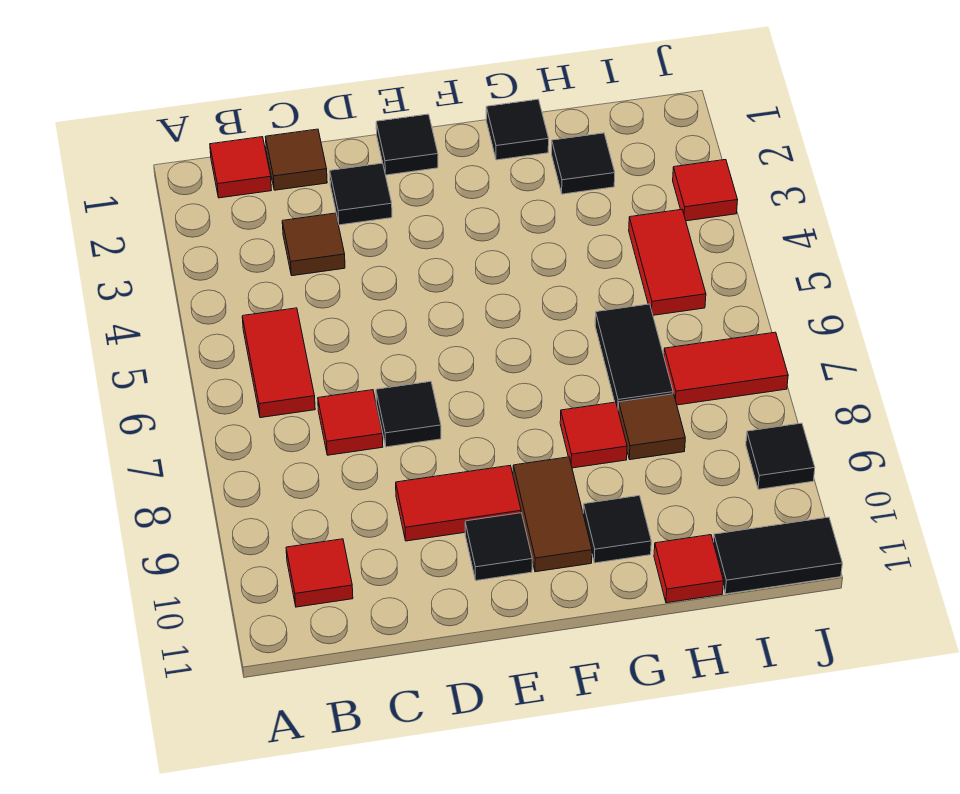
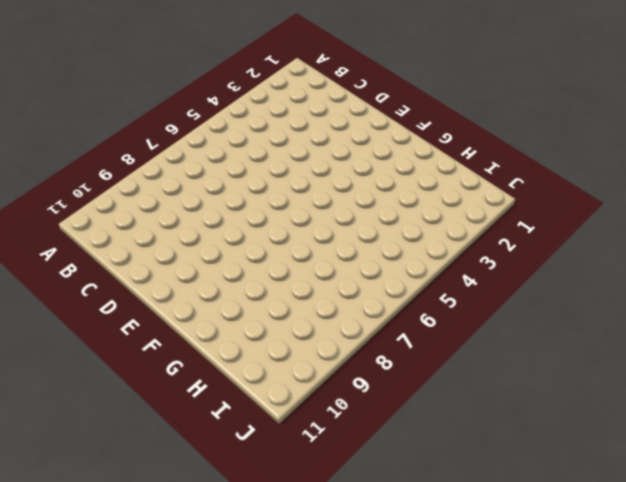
none -> red tile B1 level 1
none -> red tile B5:B6 level 1
none -> red tile B10 level 1

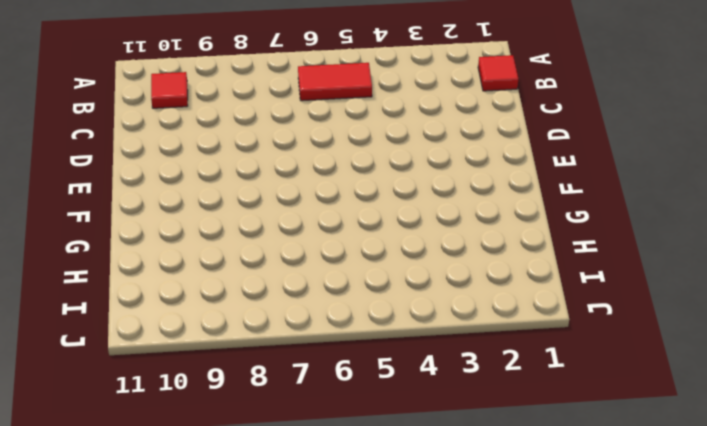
none -> brown tile C1 level 1
none -> brown tile C3 level 1
none -> red tile C7 level 1

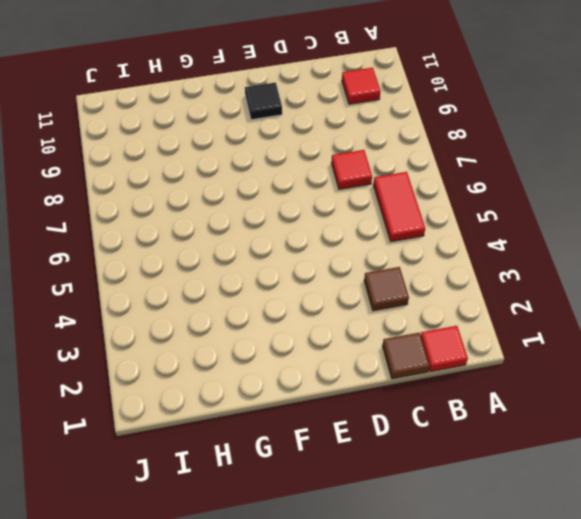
none -> black tile D2 level 1
none -> black tile D7 level 1
none -> red tile D9:E9 level 1

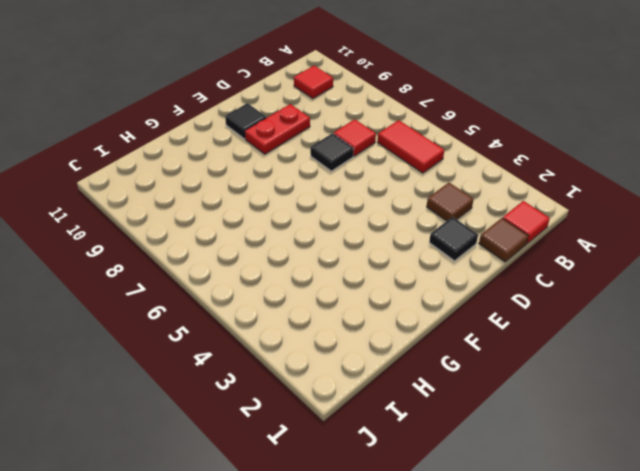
red plate D9:E9 level 1 -> red tile D9:E9 level 1
none -> black tile E1 level 1
none -> brown tile F9:F10 level 1
none -> black tile G1 level 1

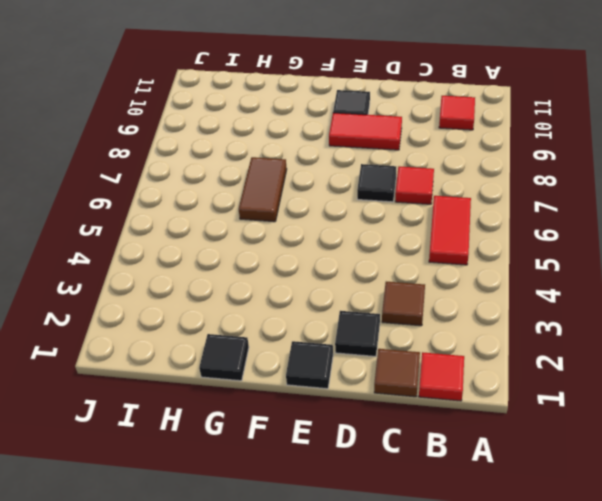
brown tile G6:G7 level 1 -> brown tile F9:F10 level 1
none -> red tile G8 level 1
none -> black tile G10 level 1
none -> black tile H2 level 1

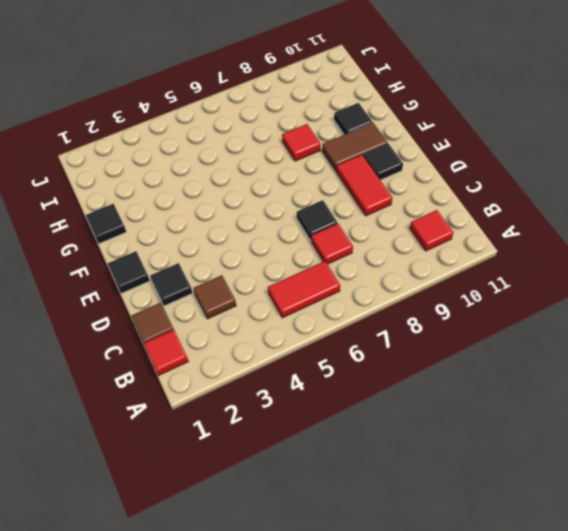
none -> black tile H2 level 1
none -> black tile H6:H7 level 1
none -> brown tile H8 level 1

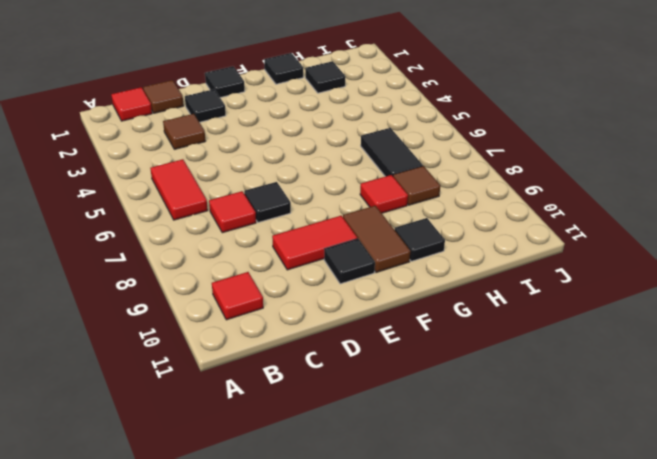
none -> red tile H11 level 1
none -> red tile I4:I5 level 1
none -> red tile I7:J7 level 1

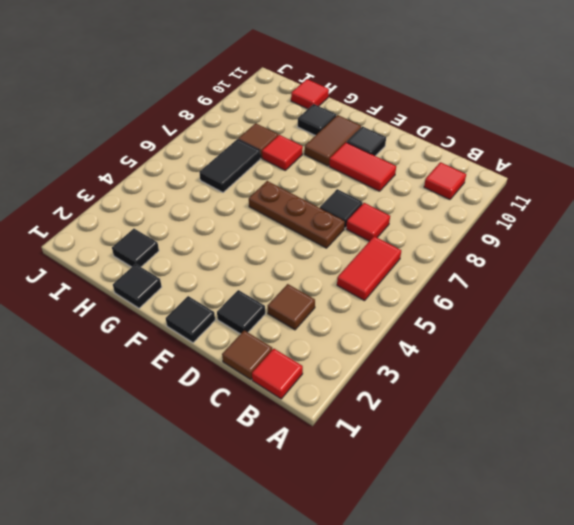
brown plate D6:F6 level 1 -> none
none -> red tile I4:I5 level 1
none -> red tile I7:J7 level 1
none -> black tile I11:J11 level 1

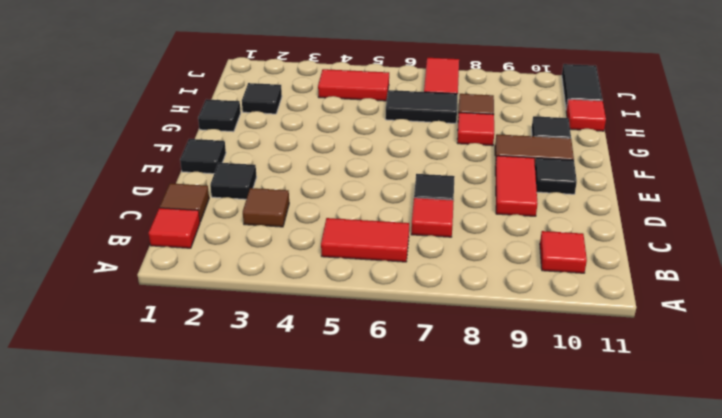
none -> red tile J3 level 1
none -> black tile J9 level 1

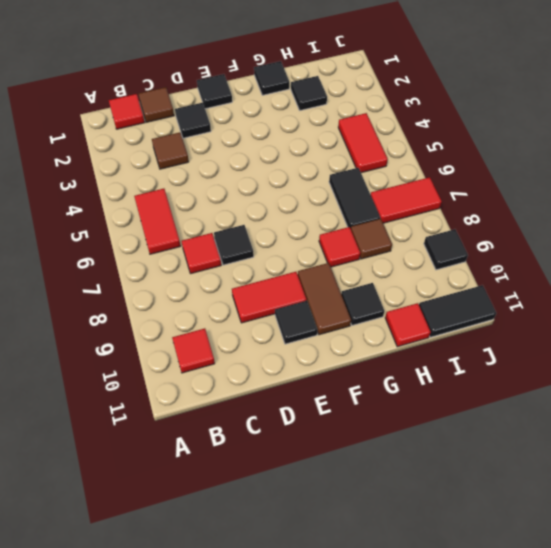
none -> red tile J3 level 1

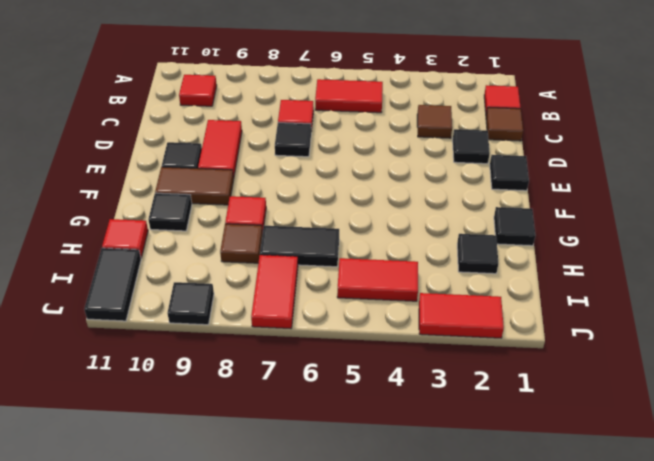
red tile J2:J3 level 1 -> red tile J3 level 1

